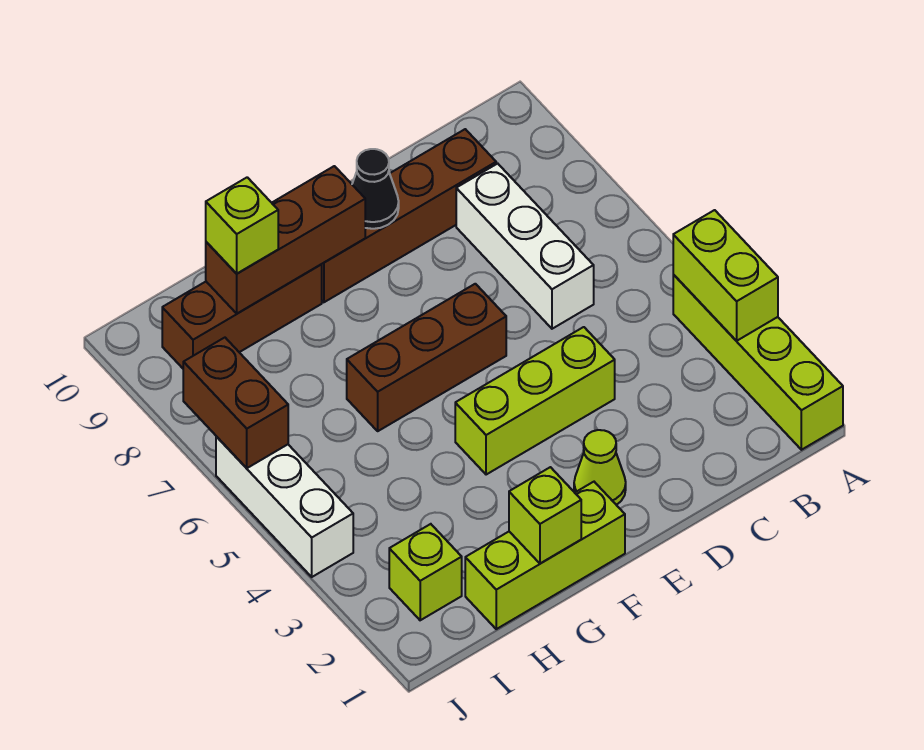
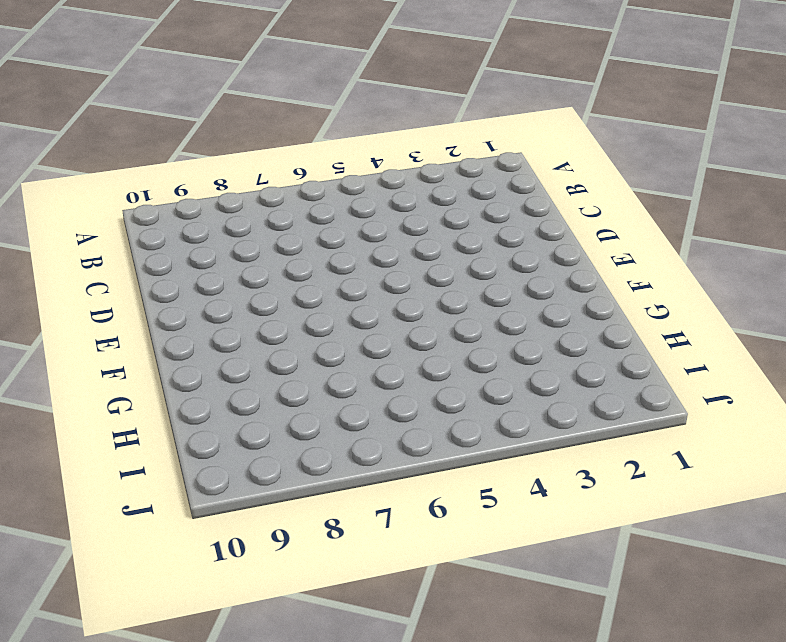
none -> lime brick A1:A4 level 1
none -> white brick C6:C8 level 1
none -> brown brick C9:F9 level 1

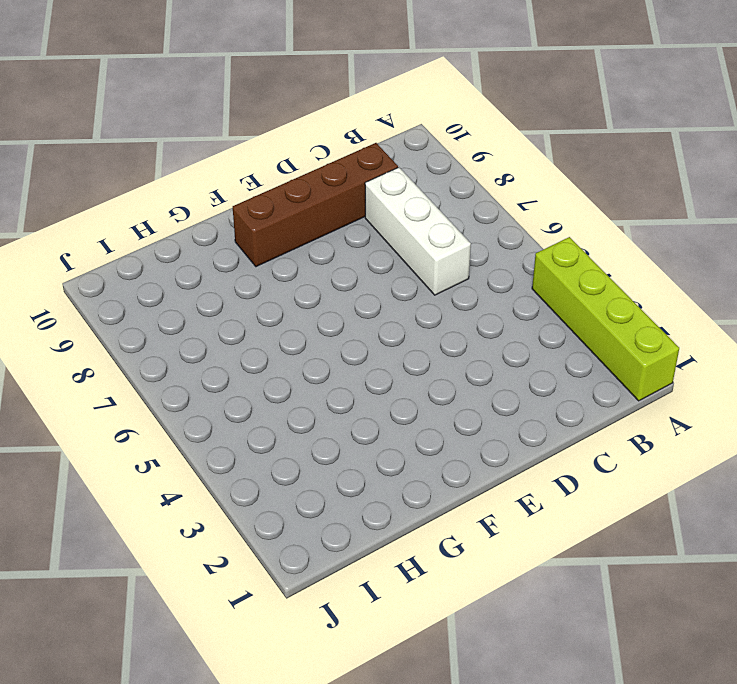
none -> lime brick D4:F4 level 1
none -> lime cone E2 level 1
none -> brown brick E6:G6 level 1

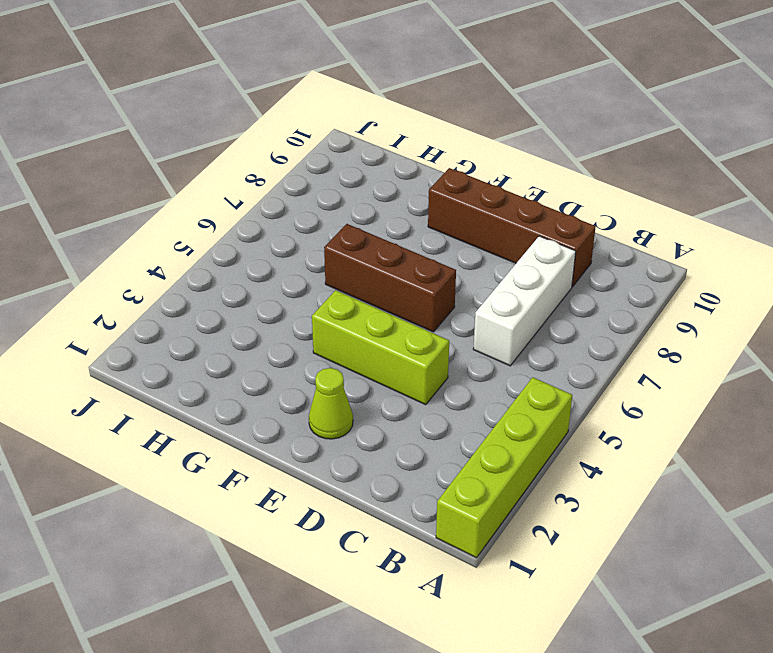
none -> lime brick F1:H1 level 1
none -> brown brick G9:I9 level 1
none -> lime brick I2 level 1

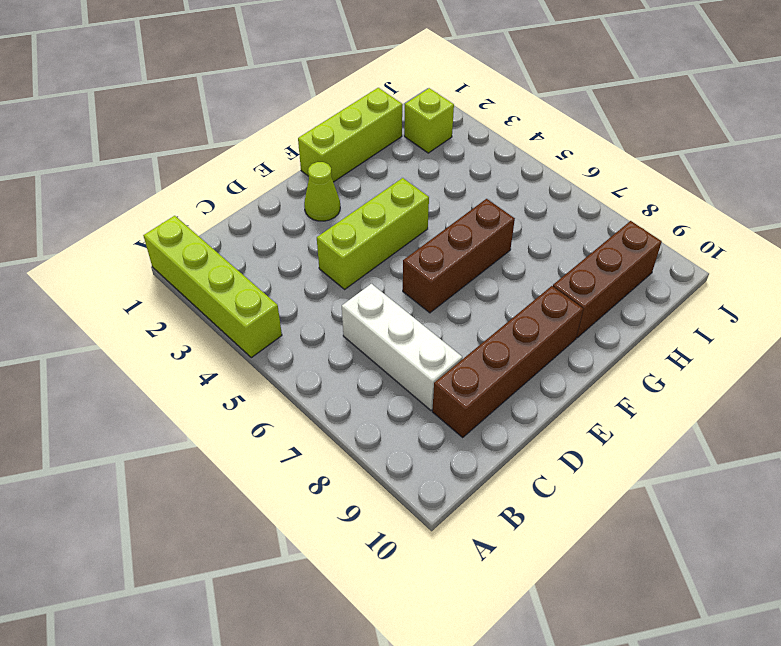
none -> white brick J4:J6 level 1
none -> lime brick A3:A4 level 2
none -> black cone E9 level 2

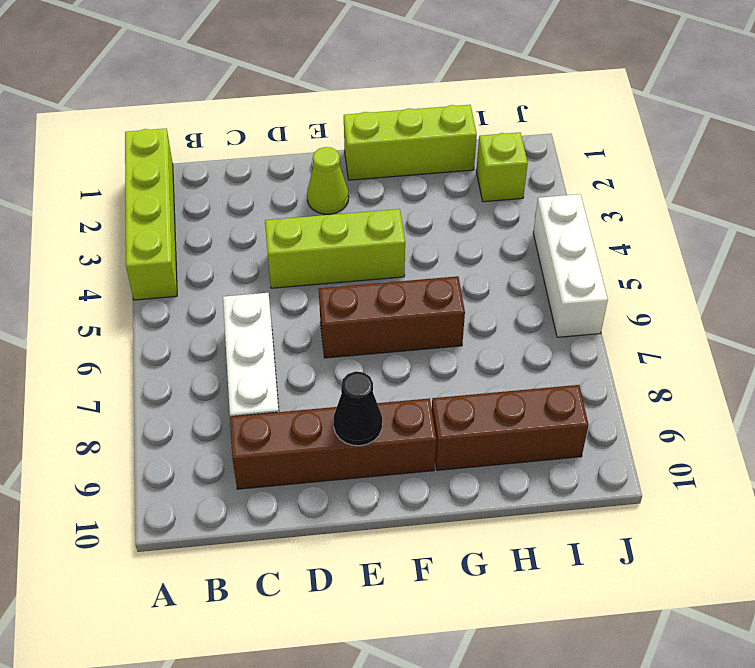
none -> lime brick A3:A4 level 2
none -> brown brick F9:H9 level 2
none -> lime brick G1 level 2

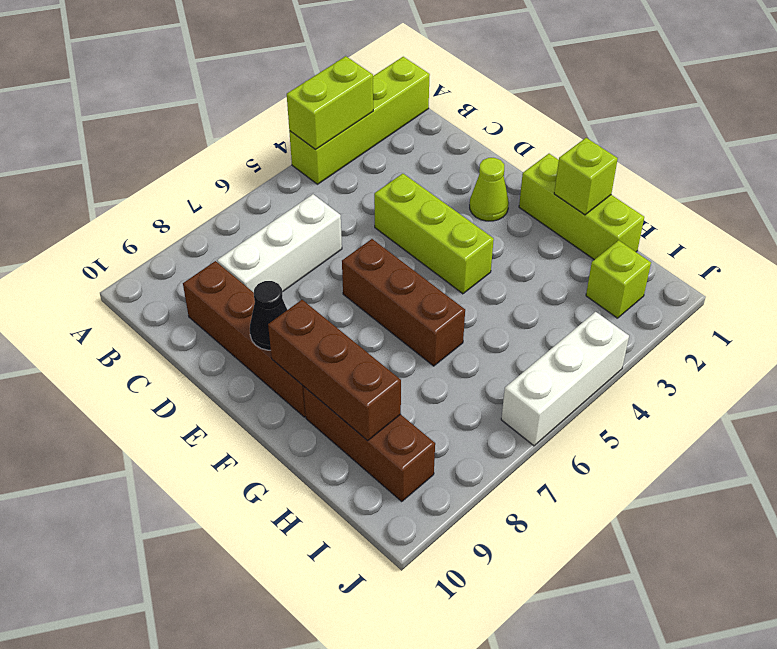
none -> brown brick J6:J7 level 2
none -> lime brick H9 level 3

